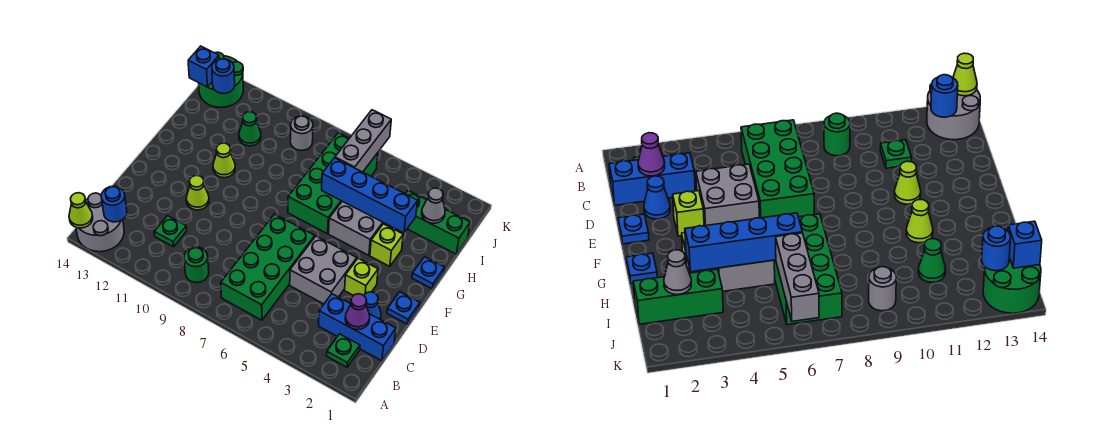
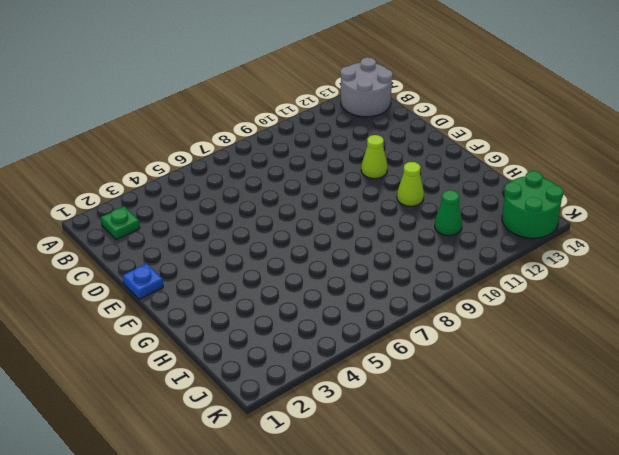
none -> green brick B6:E7 level 1
none -> green round brick B9 level 1
none -> blue brick C1:C3 level 1

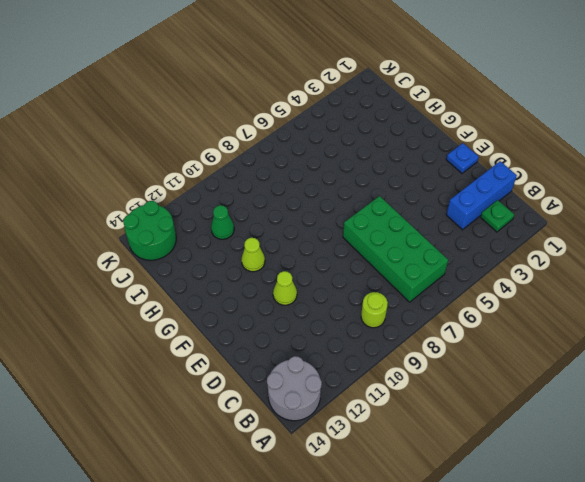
lime round brick B9 level 1 -> green round brick B9 level 1
none -> green plate C11 level 1
none -> blue cone D2 level 1
none -> grey brick D4:E5 level 1

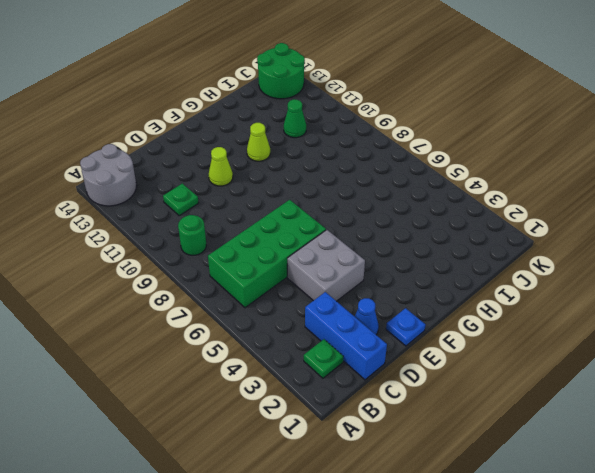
none -> lime brick E3 level 1
none -> blue plate G1 level 1
none -> lime brick G3 level 1

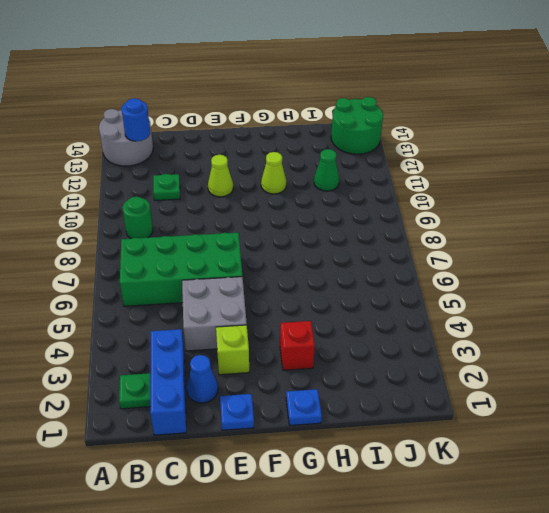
red brick G3 level 1 -> lime brick G3 level 1
none -> grey brick G4:H5 level 1
none -> green brick G6:J7 level 1
none -> green brick I1:I3 level 1

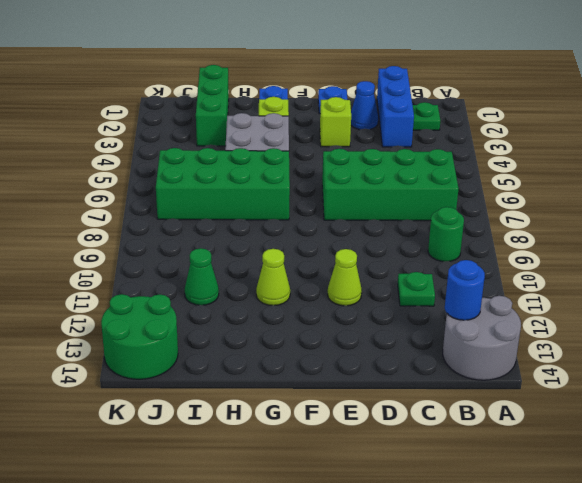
none -> grey brick D4:E5 level 1
none -> grey round brick J9 level 1
none -> lime cone A14 level 2

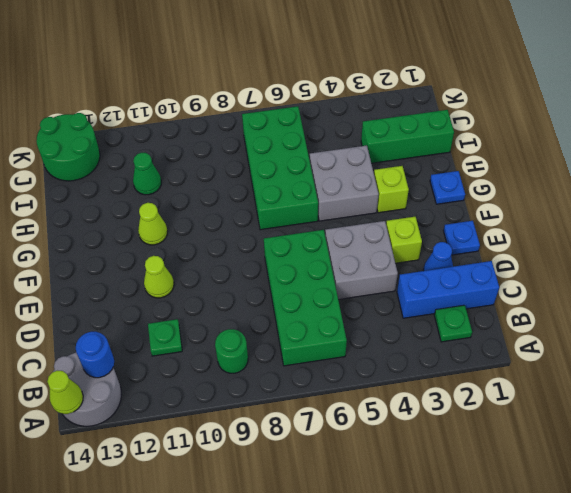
none -> grey round brick J9 level 1
none -> purple cone C2 level 2
none -> blue brick H3:H6 level 2

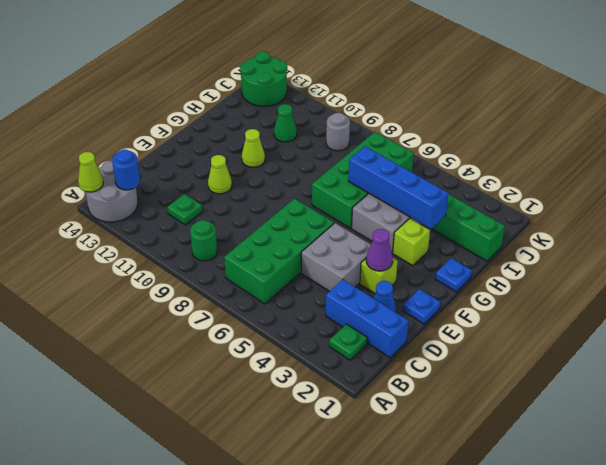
purple cone E3 level 2 -> purple cone C2 level 2
none -> grey cone I2 level 2
none -> grey brick I6:K6 level 2
none -> blue round brick J13 level 2

